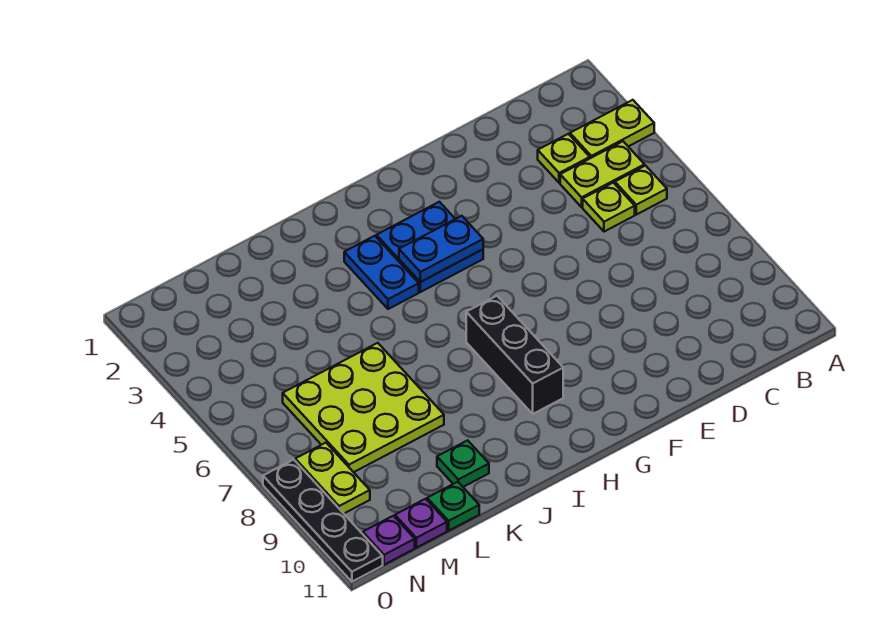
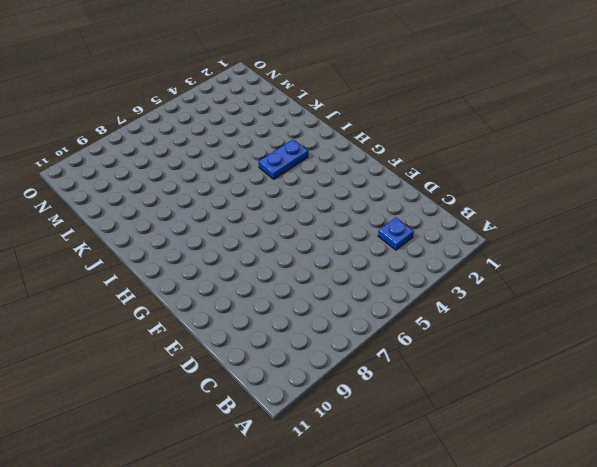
blue plate C3 level 1 -> lime plate C3 level 1
none -> lime plate A3:B3 level 1
none -> lime plate B4:C4 level 1
none -> lime plate B5 level 1

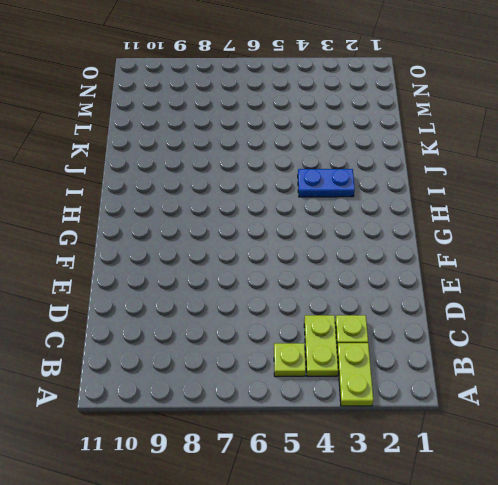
none -> lime plate C5 level 1
none -> blue plate G3:H4 level 1
none -> black brick H7:H9 level 1

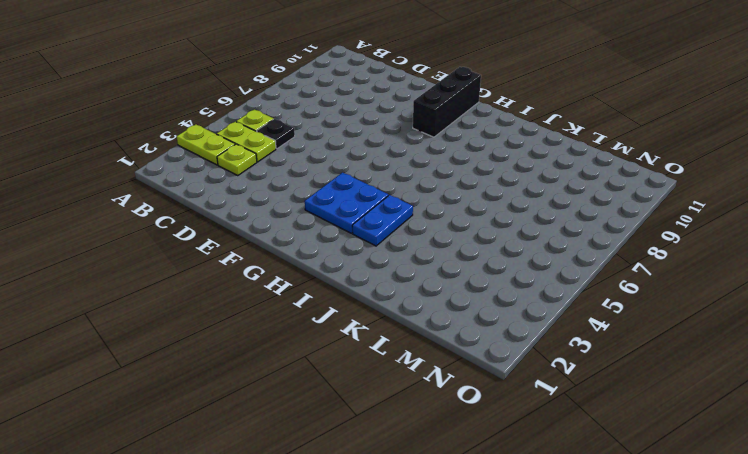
black plate C5 level 1 -> lime plate C5 level 1
black brick G9:G11 level 1 -> black brick H7:H9 level 1
none -> lime plate K6:M8 level 1
none -> green plate K10 level 1
none -> green plate L11 level 1

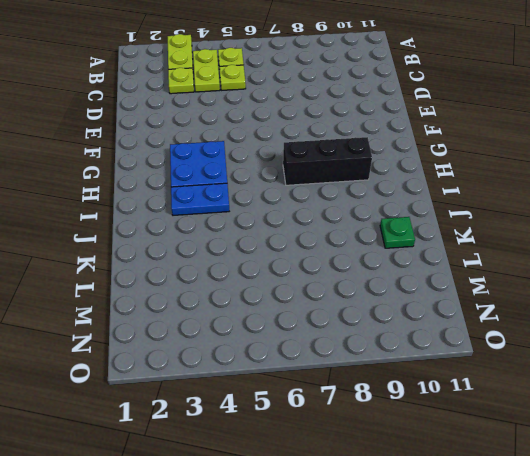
none -> lime plate K6:M8 level 1
none -> green plate L11 level 1
none -> purple plate M11 level 1

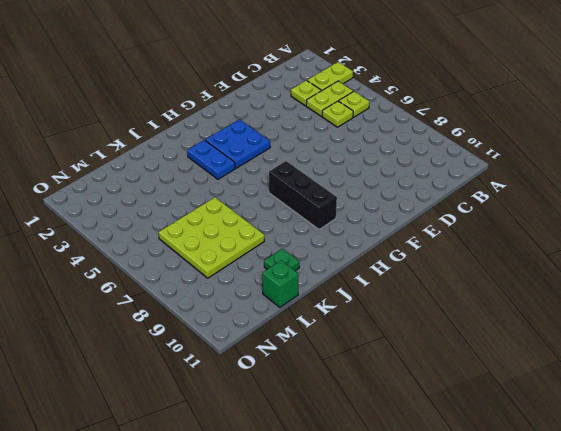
green brick L11 level 1 -> green plate L11 level 1
none -> purple plate M11 level 1
none -> lime plate N8:N9 level 1
none -> purple plate N11 level 1

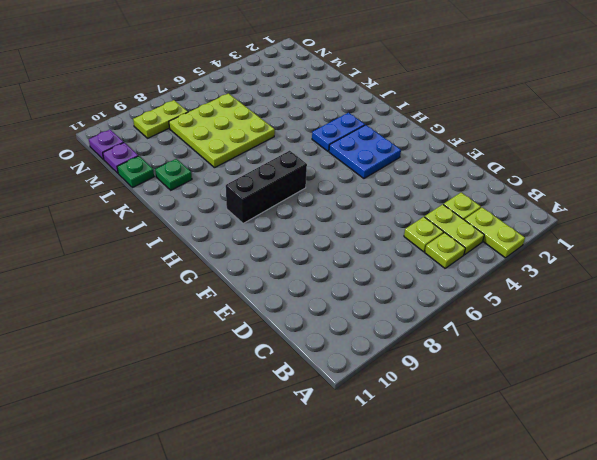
none -> black plate O8:O11 level 1
none -> blue plate G4:H4 level 2

